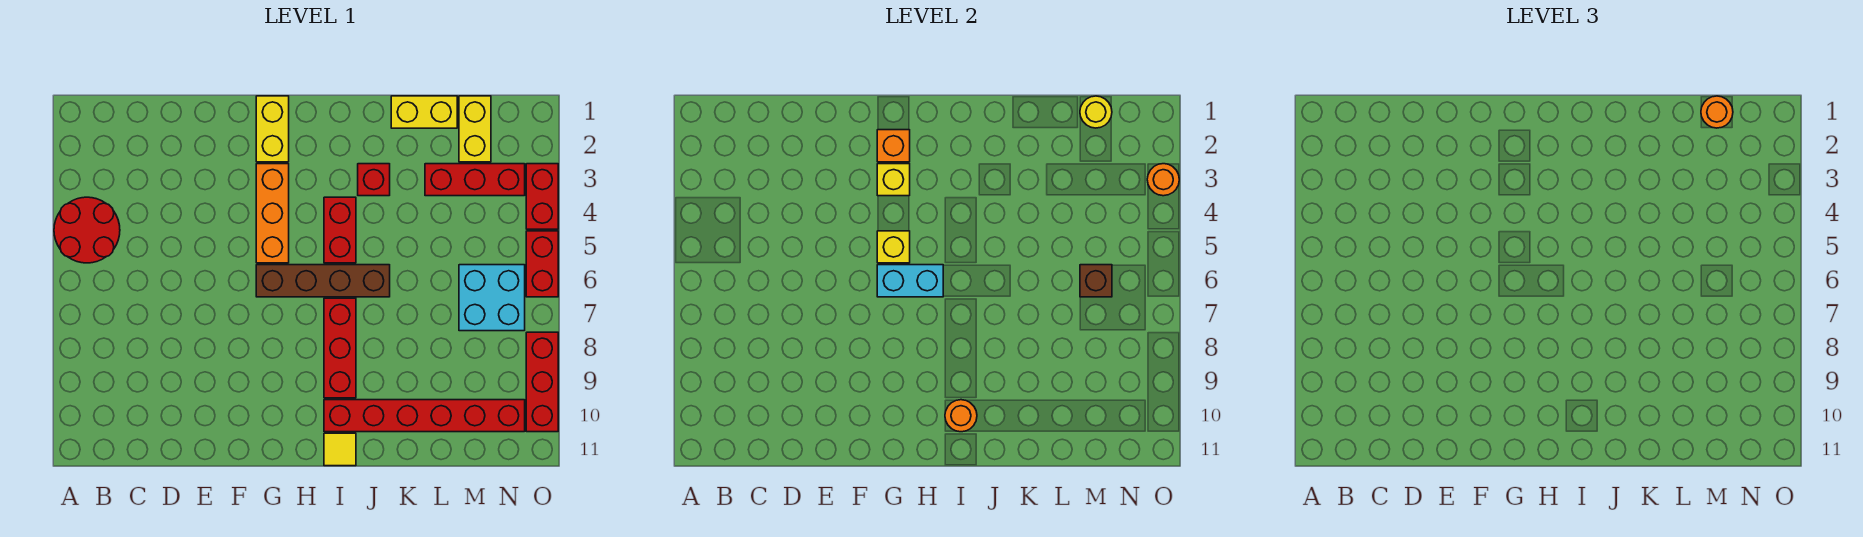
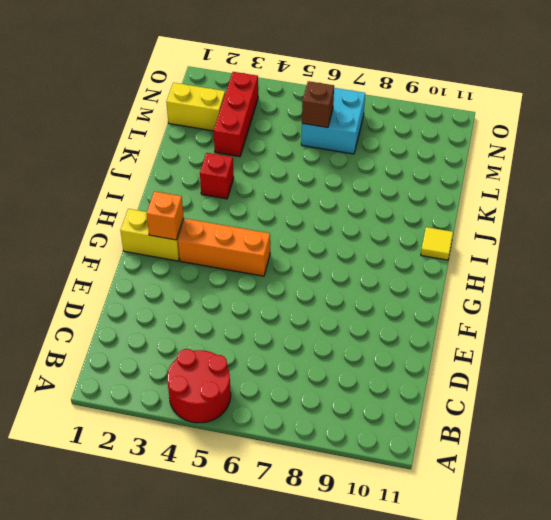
none -> brown brick G6:J6 level 1
none -> red brick I4:I5 level 1
none -> red brick I7:I9 level 1

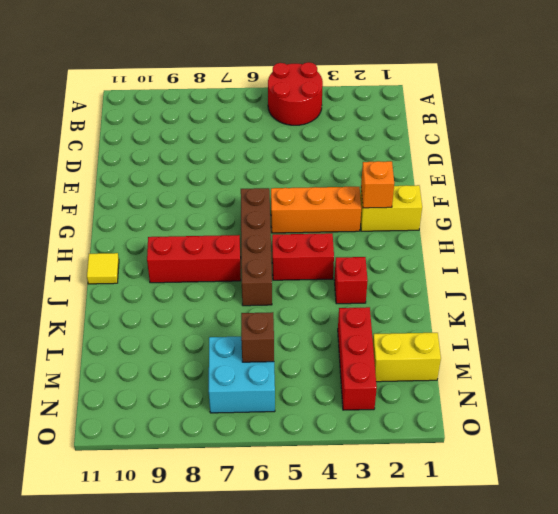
none -> red brick I10:N10 level 1
none -> yellow brick K1:L1 level 1
none -> red brick O3:O4 level 1

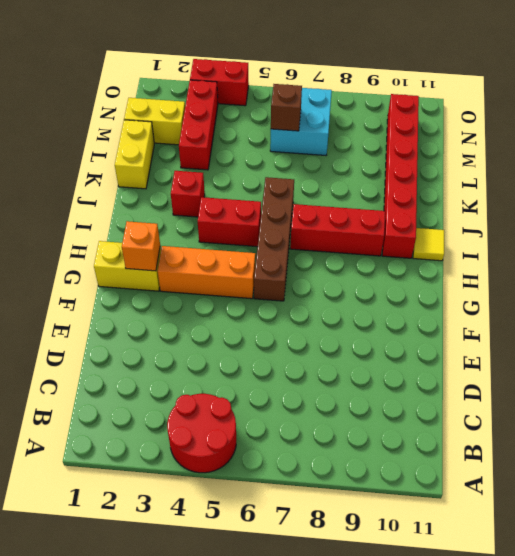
none -> red brick O5:O6 level 1
none -> red brick O8:O10 level 1
none -> yellow brick G3 level 2

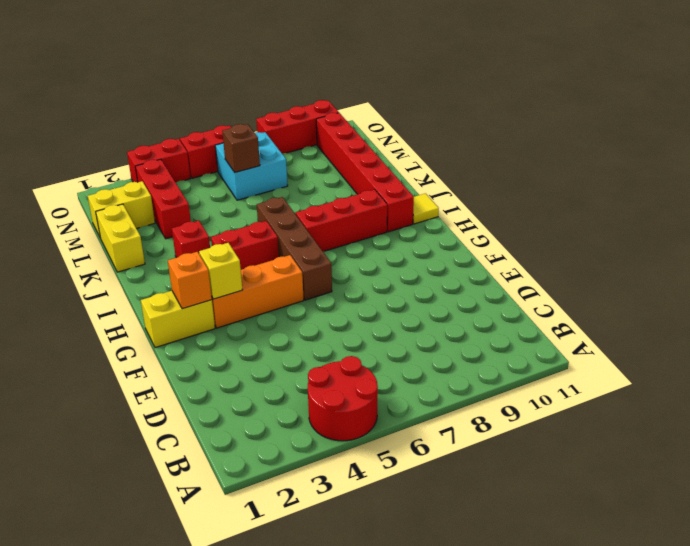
none -> yellow brick G5 level 2
none -> cyan brick G6:H6 level 2
none -> orange round brick I10 level 2

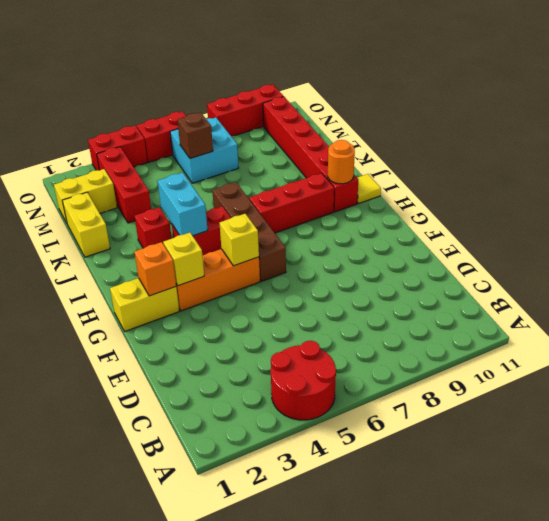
cyan brick I4:J4 level 2 -> cyan brick G6:H6 level 2
none -> yellow round brick M1 level 2
none -> orange round brick O3 level 2
none -> orange round brick M1 level 3

